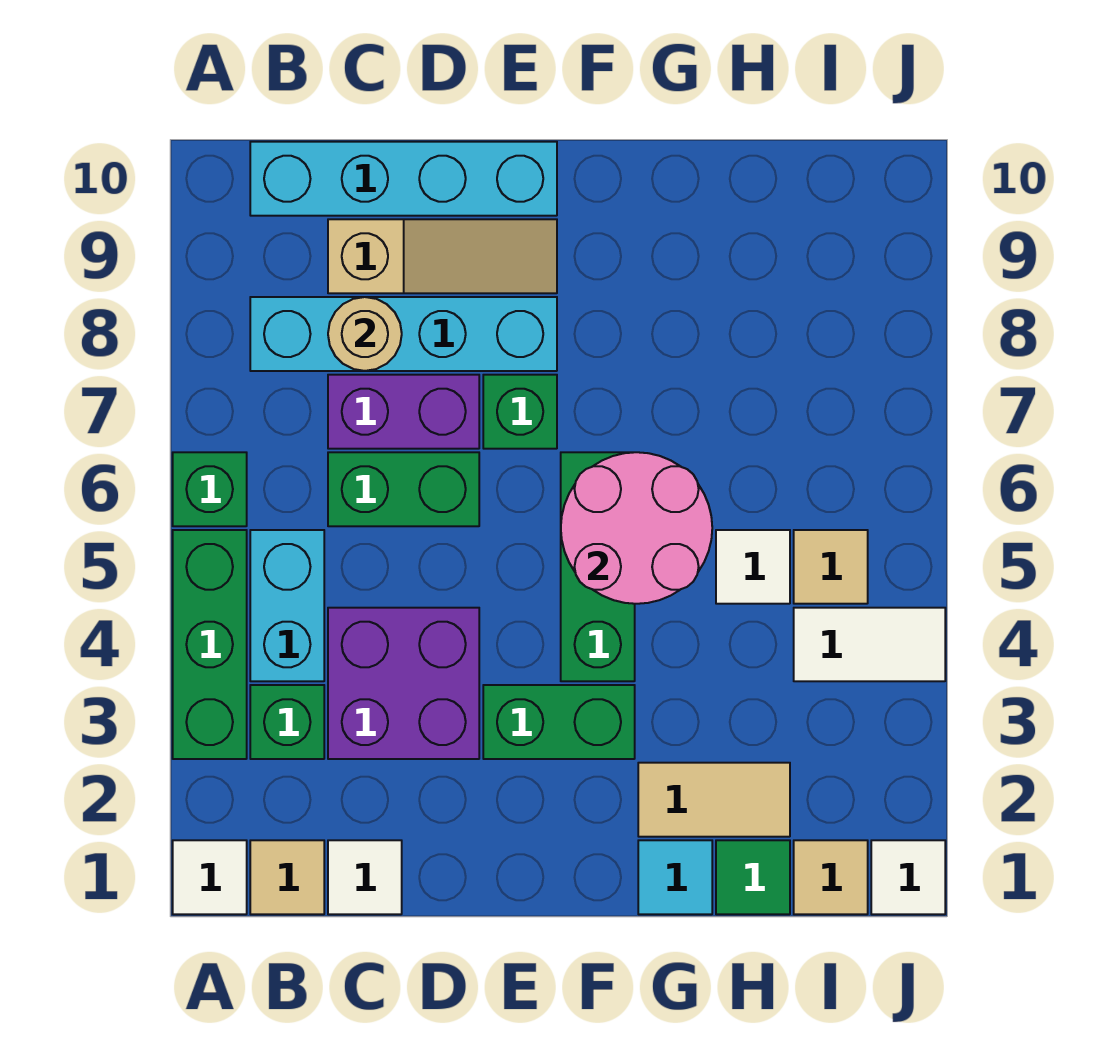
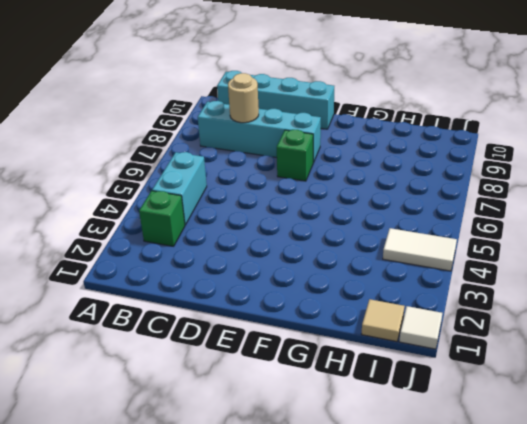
none -> white tile A1 level 1
none -> green brick A3:A5 level 1
none -> green brick A6 level 1

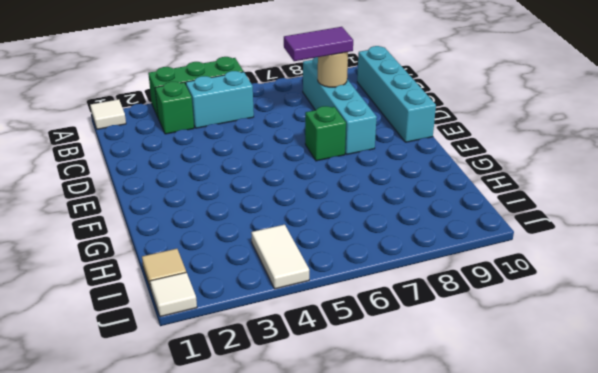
purple tile C7:C8 level 3 -> none
none -> green brick A6 level 1
none -> tan tile B1 level 1
none -> white tile C1 level 1

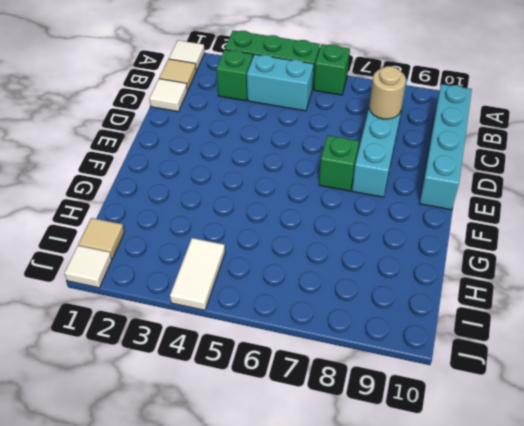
none -> purple brick C3:D4 level 1
none -> green brick C6:D6 level 1
none -> purple brick C7:D7 level 1

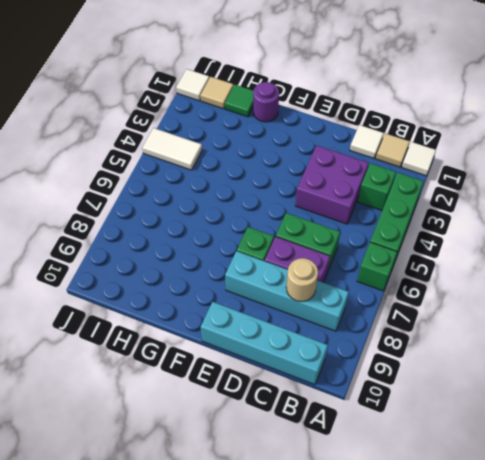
purple round brick G1 level 1 -> cyan tile G1 level 1
none -> cyan brick B4:B5 level 1
none -> tan slope C9:E9 level 1 top C
none -> green brick E3:F3 level 1

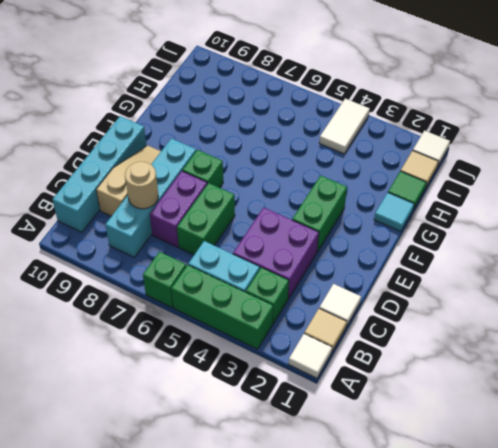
none -> green brick F4:F6 level 1
none -> tan tile G2:H2 level 1
none -> white tile H5 level 1

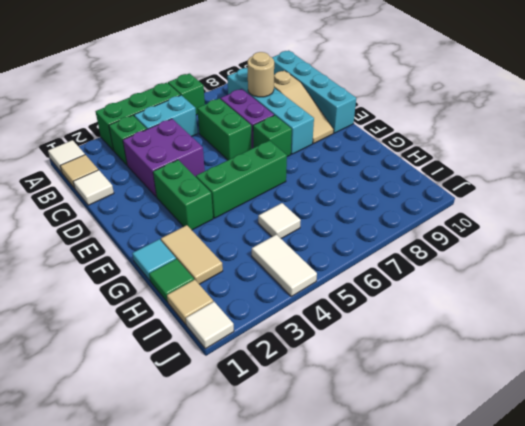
none -> tan tile I5 level 1
none -> pink round brick F5:G6 level 2

